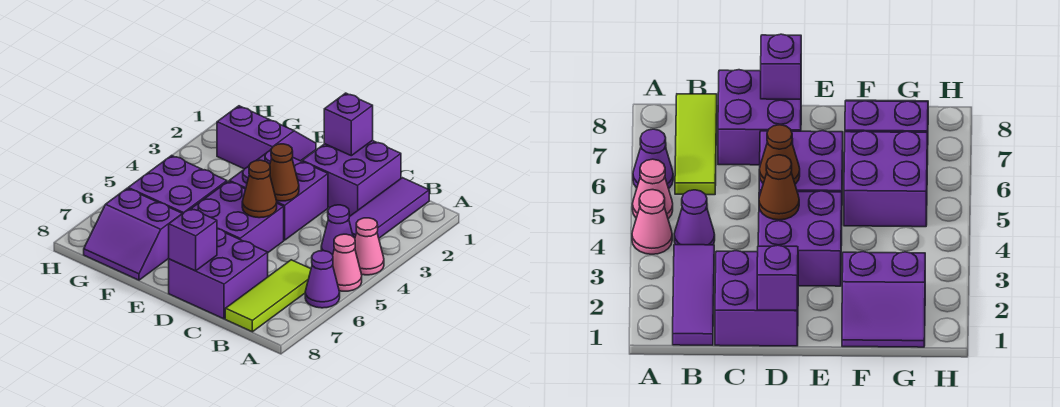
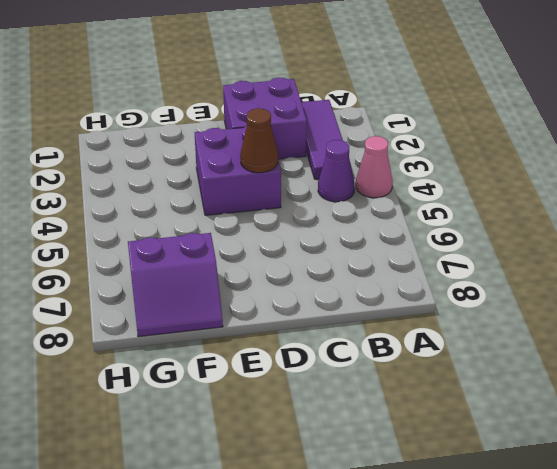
none -> pink cone A5 level 1
none -> purple cone A6 level 1
none -> lime tile B6:B8 level 1

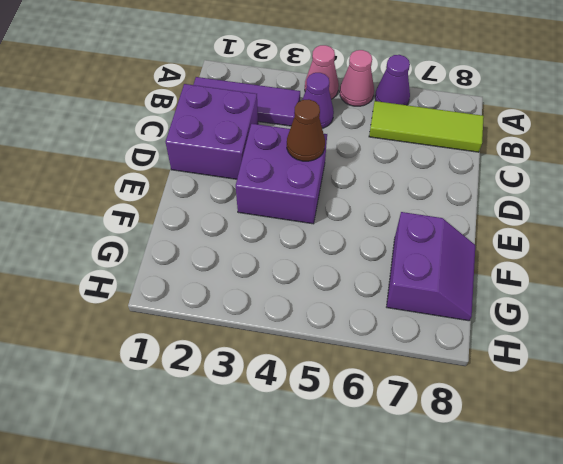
none -> purple brick C7:D8 level 1
none -> purple brick D5:E6 level 1
none -> purple slope F1:G2 level 1 top 2

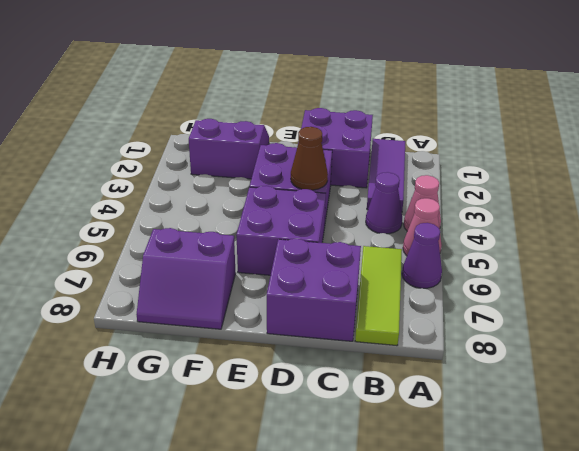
none -> purple brick F5:G6 level 1
none -> purple brick D1 level 2
none -> brown cone D5 level 2

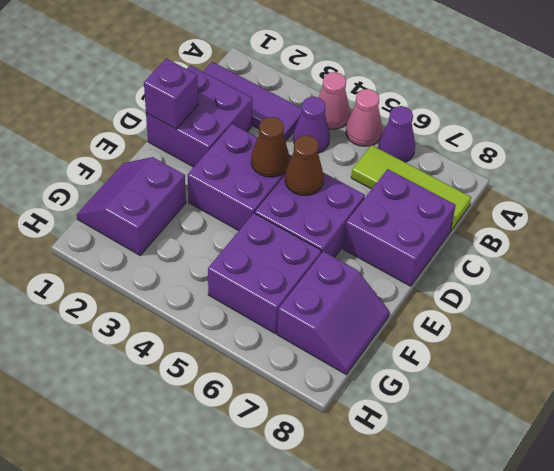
none -> purple brick D8 level 2

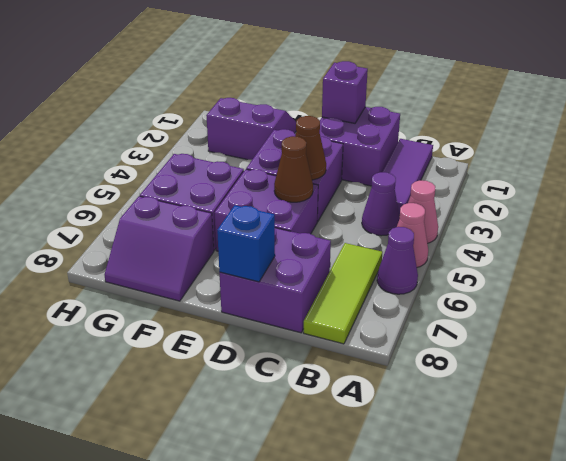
blue brick D8 level 2 -> purple brick D8 level 2

